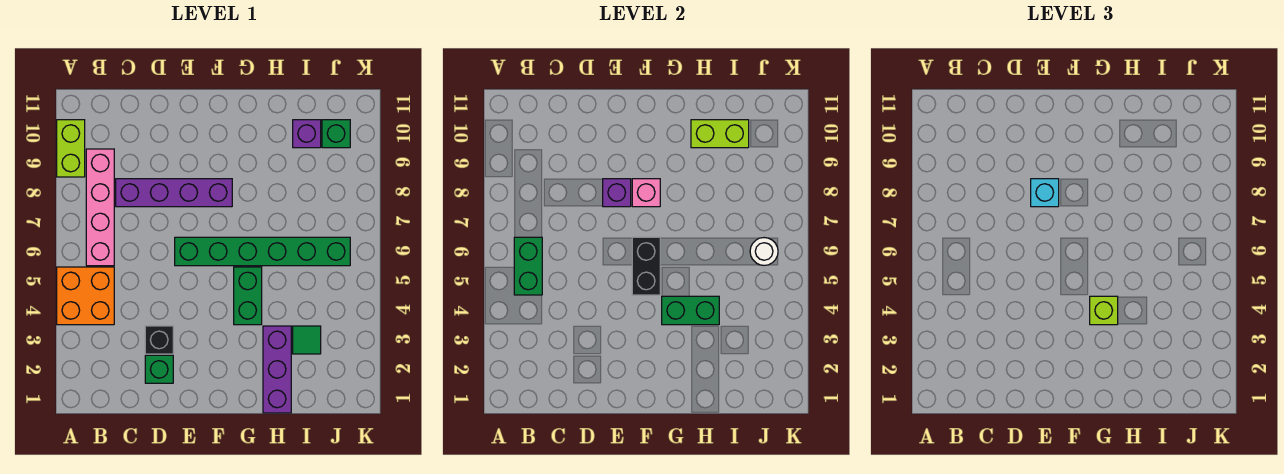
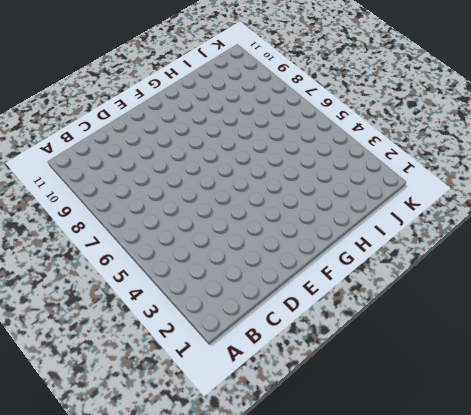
none -> orange brick A4:B5 level 1
none -> lime brick A9:A10 level 1
none -> pink brick B6:B9 level 1

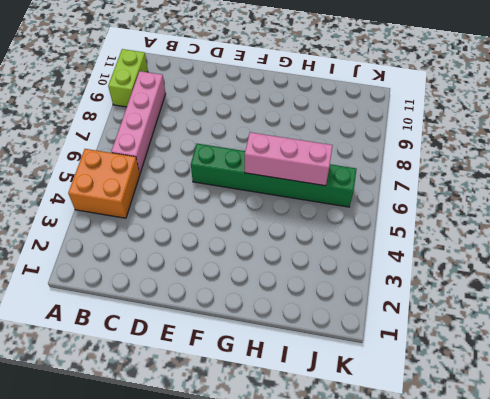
pink brick G6:I6 level 2 -> none
none -> purple brick C8:F8 level 1
none -> green brick D2 level 1
none -> black brick D3 level 1

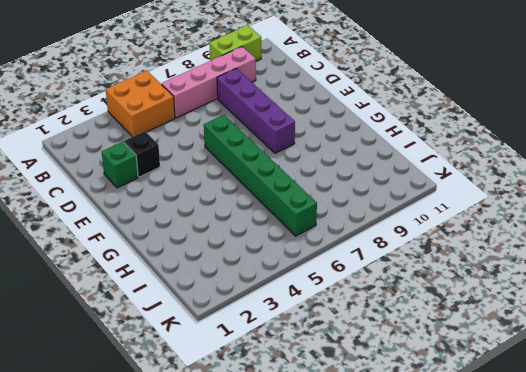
none -> green brick G4:G5 level 1
none -> purple brick H1:H3 level 1
none -> green tile I3 level 1

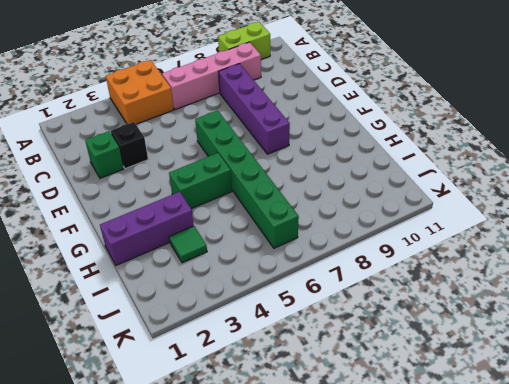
none -> purple brick I10 level 1
none -> green brick J10 level 1
none -> green brick B5:B6 level 2

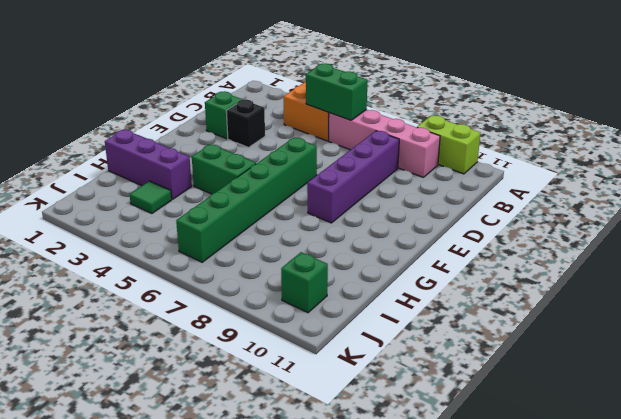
none -> purple brick I10 level 1
none -> purple brick E8 level 2
none -> black brick F5:F6 level 2

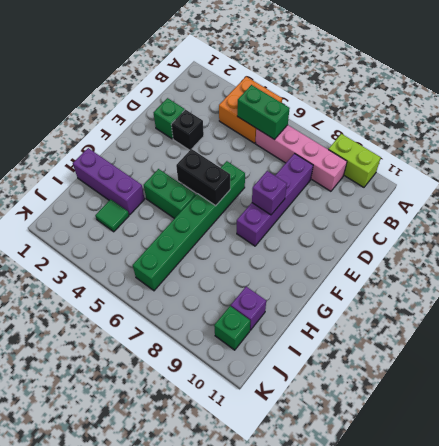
none -> pink brick F8 level 2
none -> green brick G4:H4 level 2
none -> lime brick H10:I10 level 2

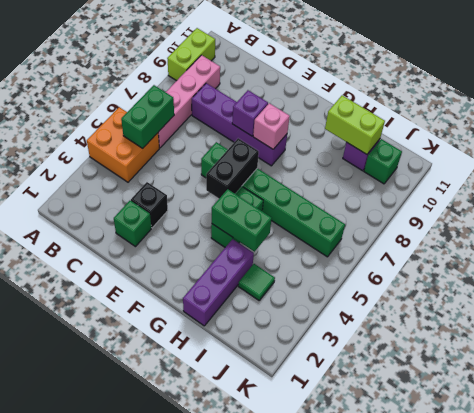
none -> white round brick J6 level 2
none -> cyan brick E8 level 3
none -> lime brick G4 level 3

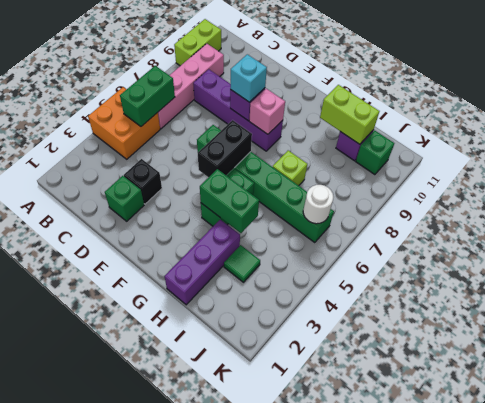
lime brick H7 level 1 -> lime brick G4 level 3

